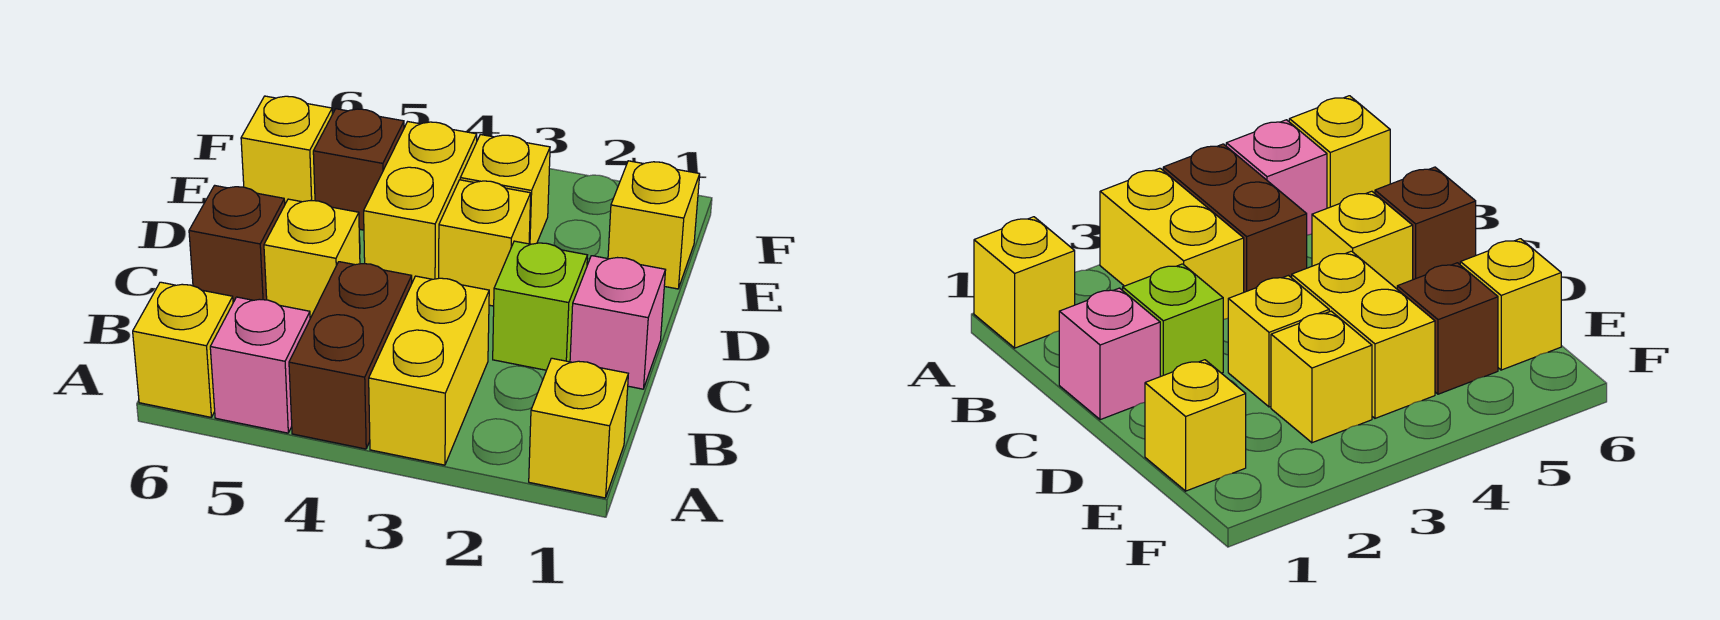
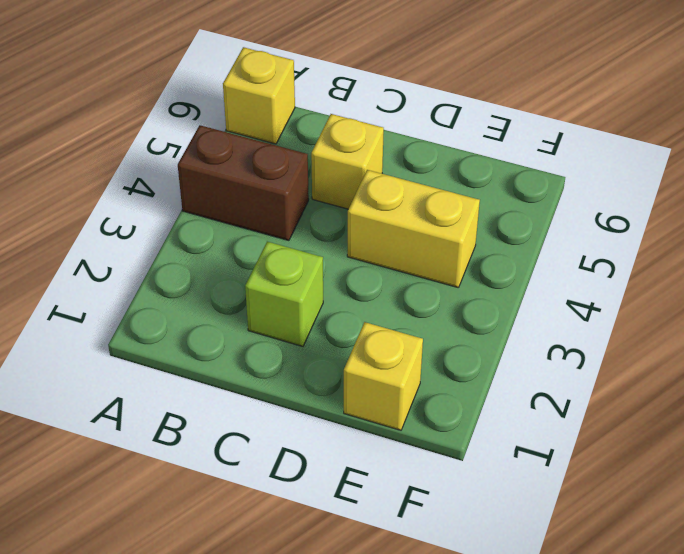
none -> yellow brick A1 level 1
none -> yellow brick A3:B3 level 1
none -> pink brick A5 level 1

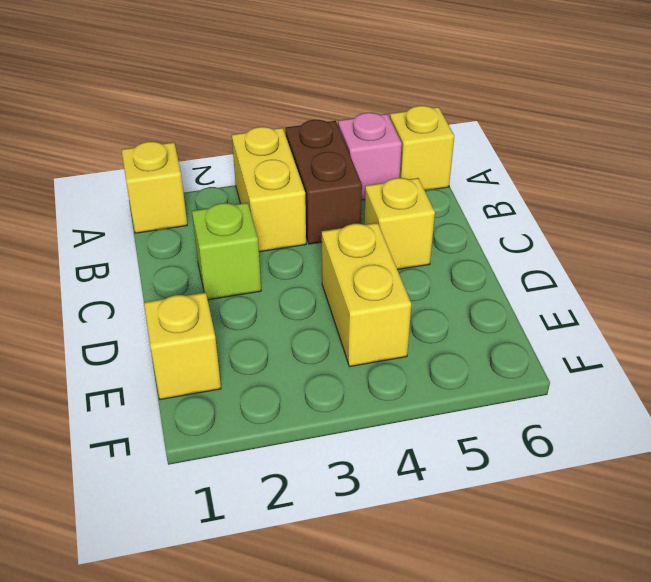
none -> pink brick C1 level 1
none -> brown brick C6 level 1
none -> yellow brick D3 level 1

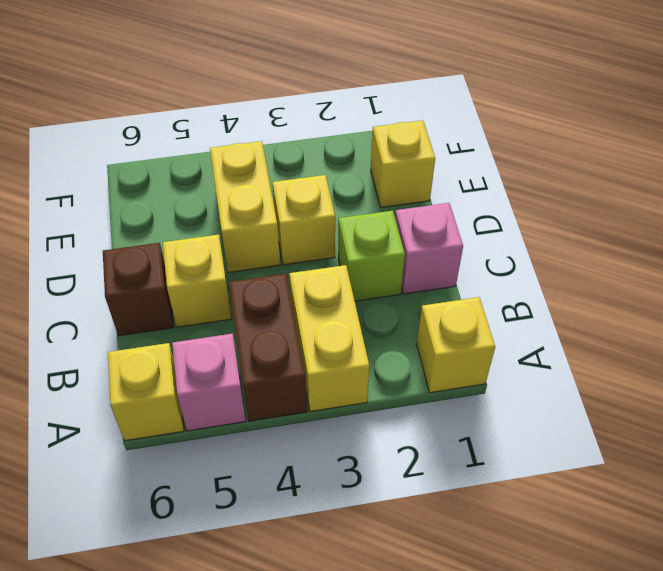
none -> yellow brick E3 level 1
none -> brown brick E5 level 1
none -> yellow brick E6 level 1

